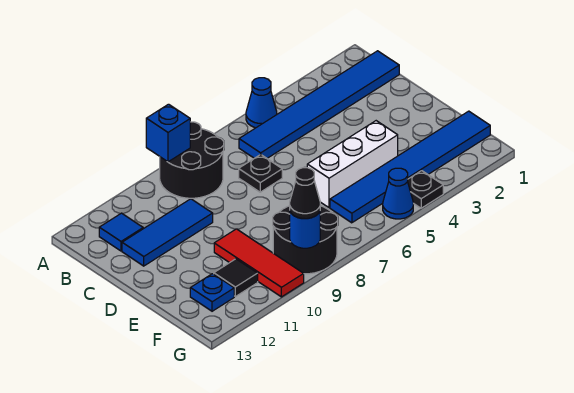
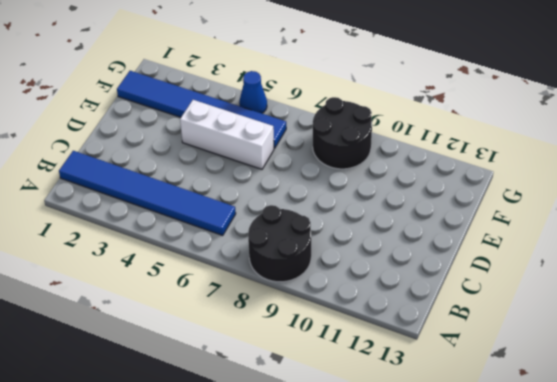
none -> blue cone A5 level 1
none -> blue tile B12 level 1
none -> black plate C7 level 1

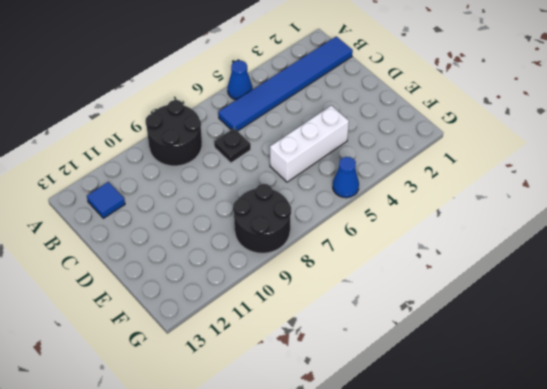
none -> blue tile C10:C12 level 1
none -> red tile E10:G10 level 1
none -> blue tile F1:F6 level 1

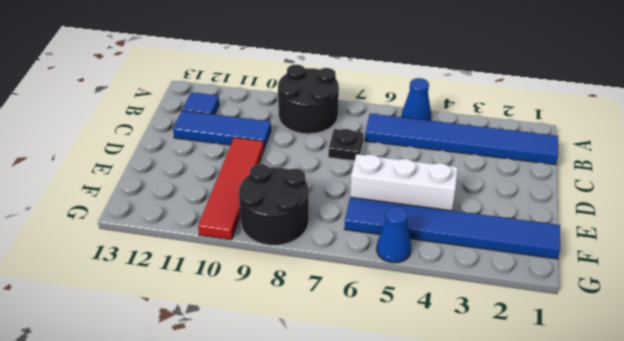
red tile D10:G10 level 1 -> red tile E10:G10 level 1
none -> black tile F11 level 1
none -> blue plate F12 level 1
none -> black plate G4 level 1

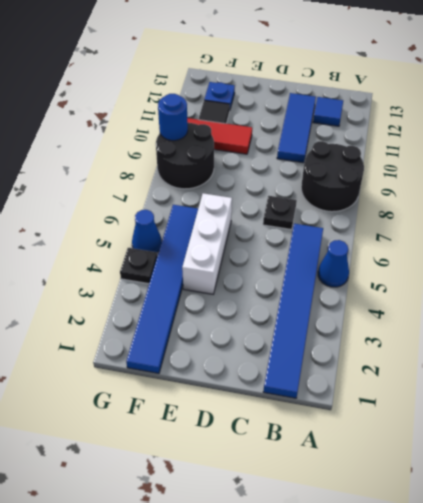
none -> blue brick A9 level 2
none -> black cone G9 level 3

